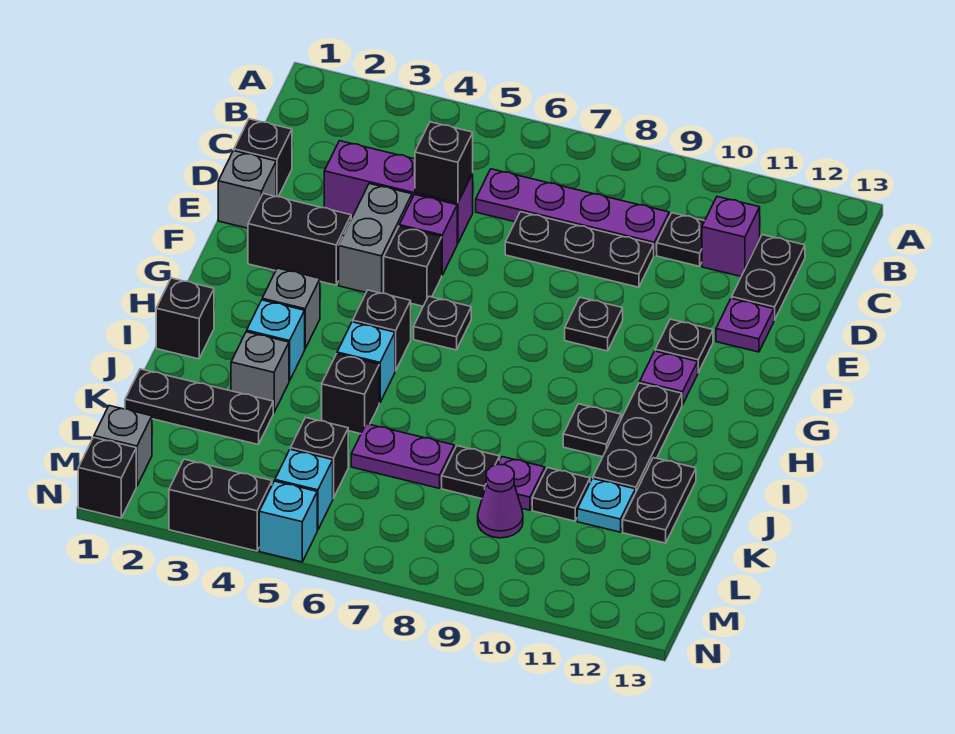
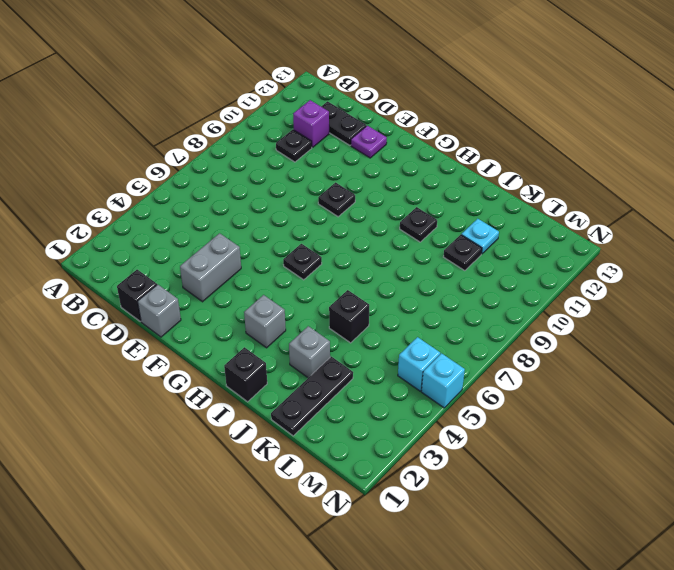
grey brick E3:E4 level 1 -> grey brick E4:F4 level 1
none -> purple plate C6:C9 level 1
none -> purple brick D3:D5 level 1
none -> black plate D7:D9 level 1
none -> purple brick E5 level 1

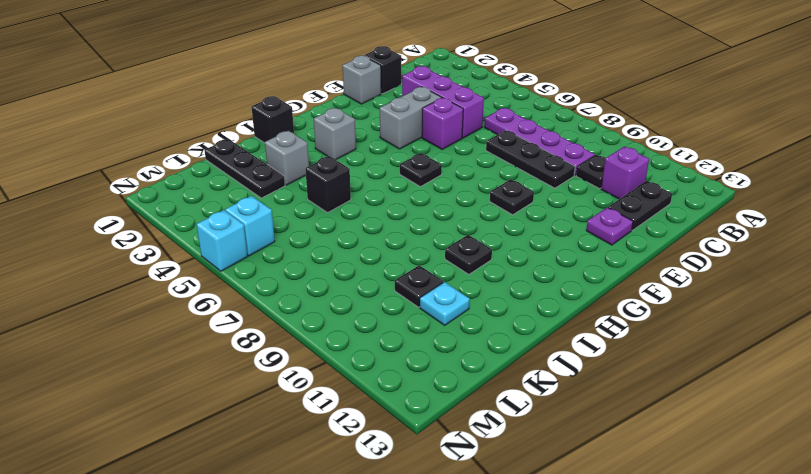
none -> black brick F2:F3 level 1
none -> black brick F5 level 1
none -> black plate F11 level 1
none -> purple plate G11 level 1

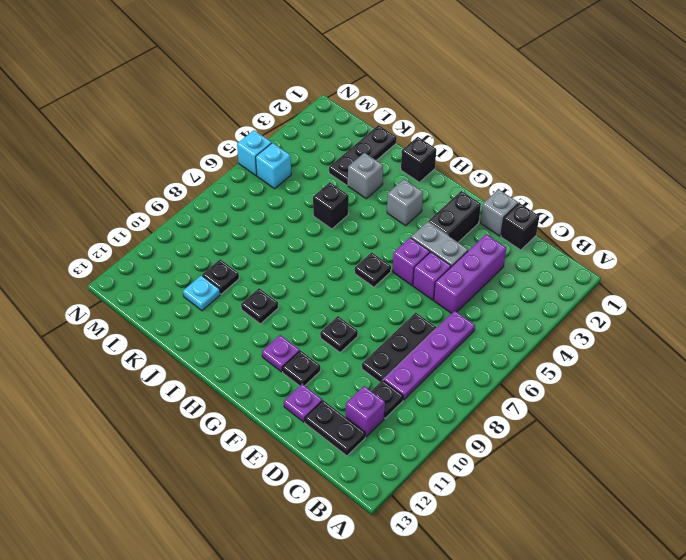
purple brick F5 level 1 -> black brick F5 level 1
none -> black brick H5 level 1
none -> black plate H11:J11 level 1
none -> cyan brick I3 level 1
none -> cyan brick I5 level 1

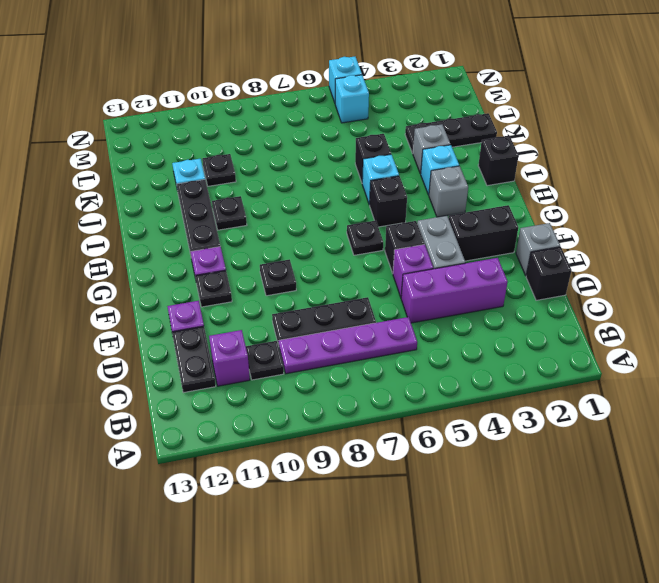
none -> black plate J12:K12 level 1
none -> purple plate K6:K7 level 1
none -> black plate K8 level 1
none -> purple plate K9 level 1

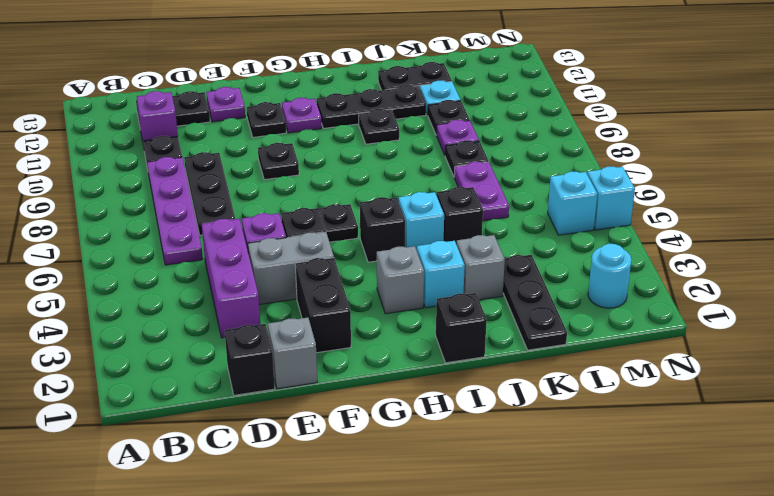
cyan round brick M2 level 1 -> none
none -> black brick L5 level 1
none -> purple cone L9 level 1
none -> grey brick M1 level 1
none -> black brick N1 level 1

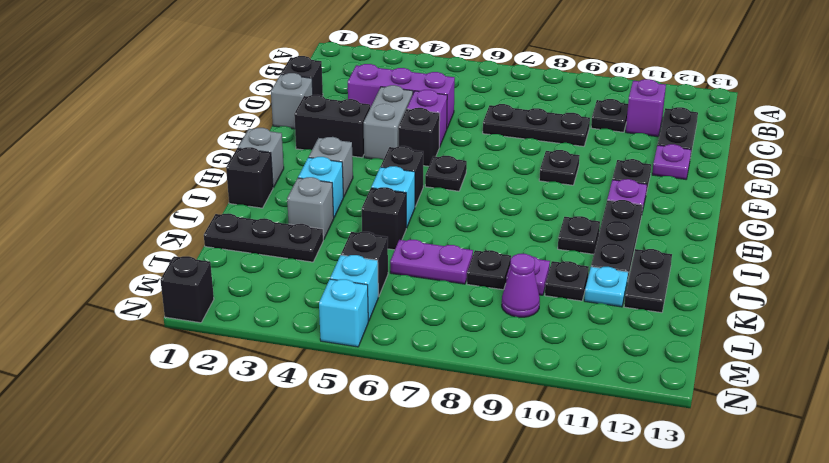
grey brick H1 level 1 -> grey brick M1 level 1
none -> purple plate C6:C9 level 1
none -> black brick N3:N4 level 1
none -> black brick D5 level 2

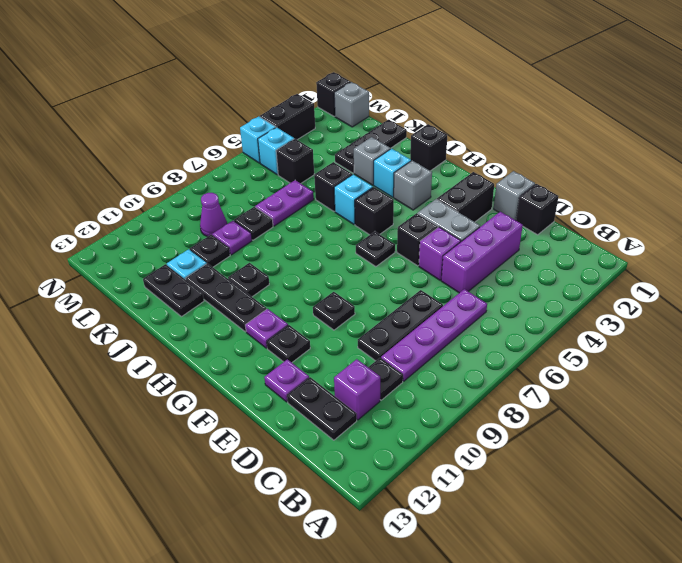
none -> black brick D5 level 2

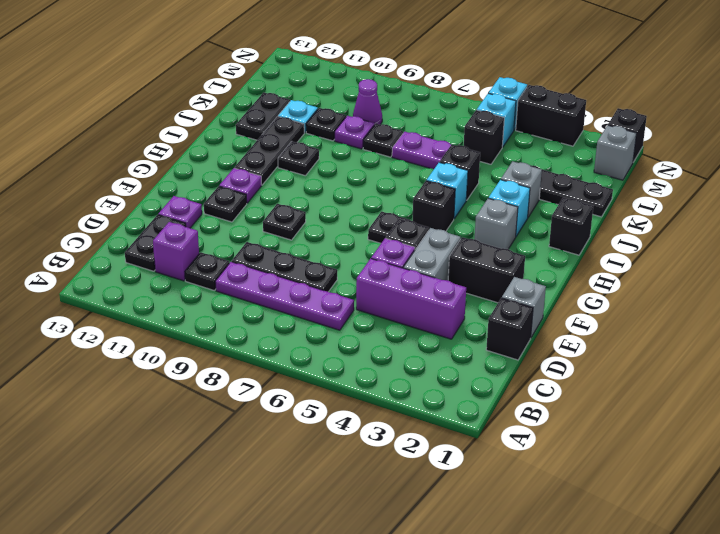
none -> black brick D5 level 2

